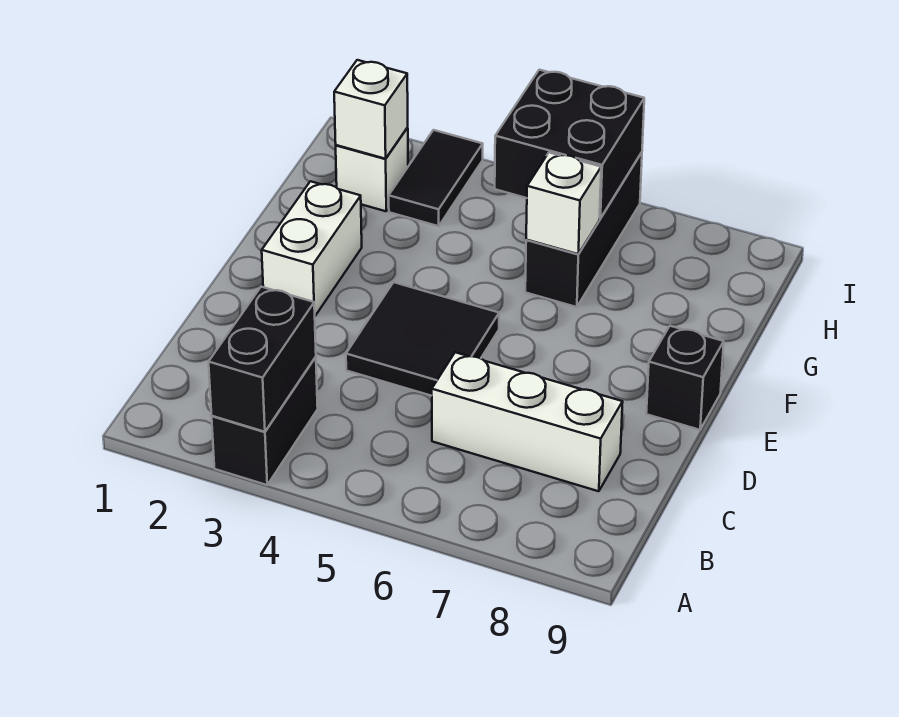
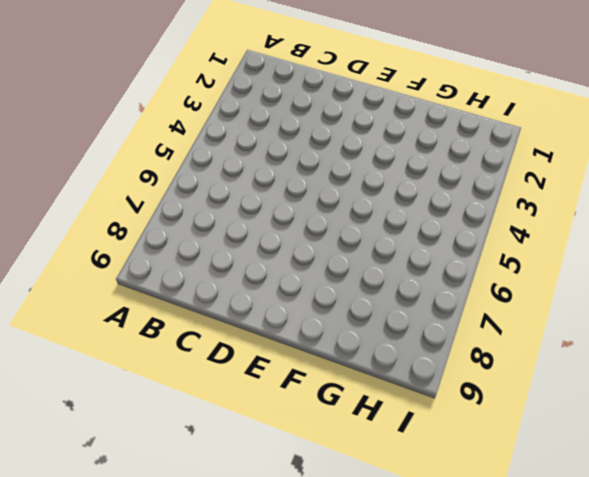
none -> black brick A3:B3 level 1
none -> white brick C6:C8 level 1
none -> black tile D4:E5 level 1

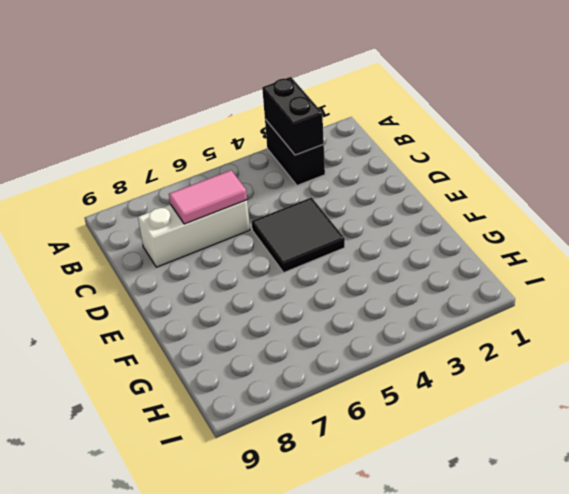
pink tile C6:C7 level 2 -> none
none -> white brick E2:F2 level 1
none -> black brick E9 level 1
none -> black brick G6:I6 level 1

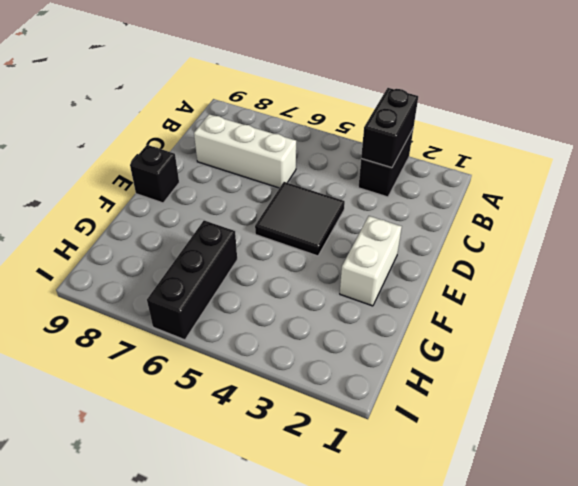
none -> white brick H2 level 1
none -> black tile H3:I3 level 1
none -> white brick G6 level 2

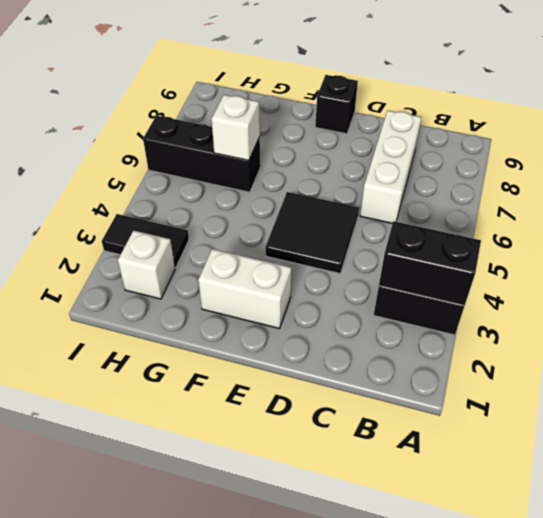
none -> white brick H2 level 2
none -> black brick H5:I6 level 2

